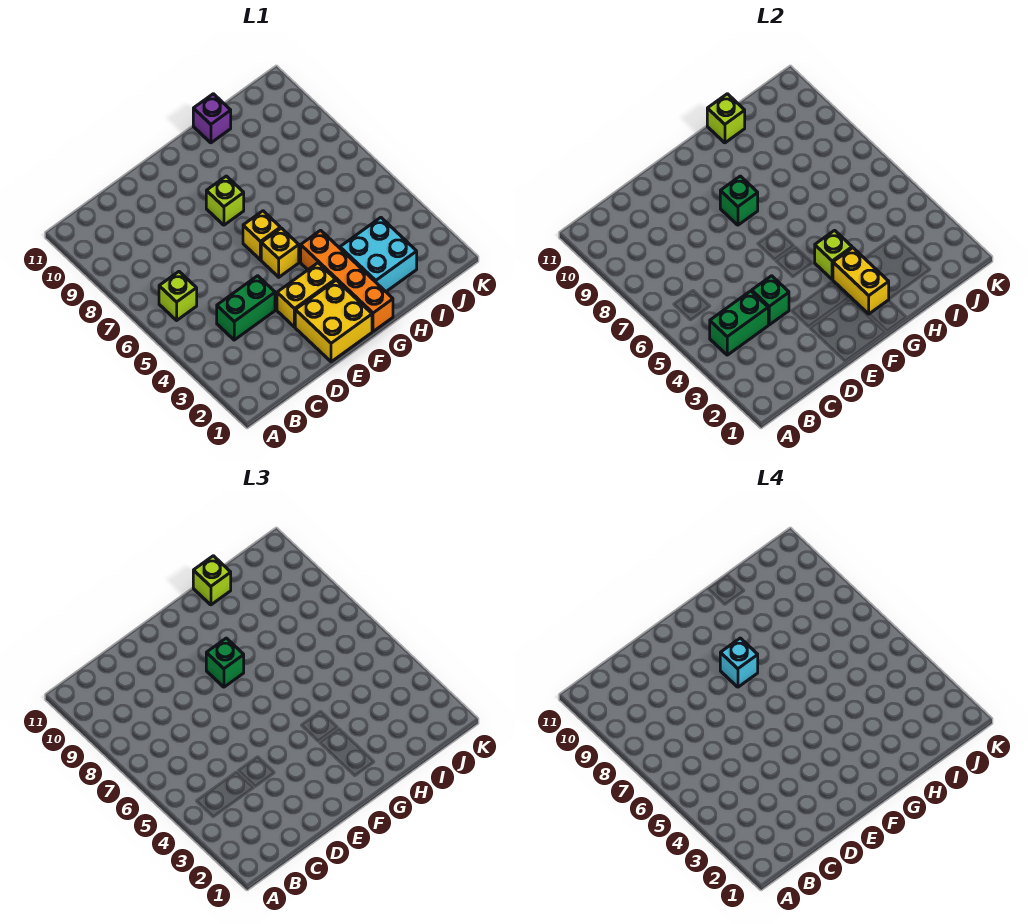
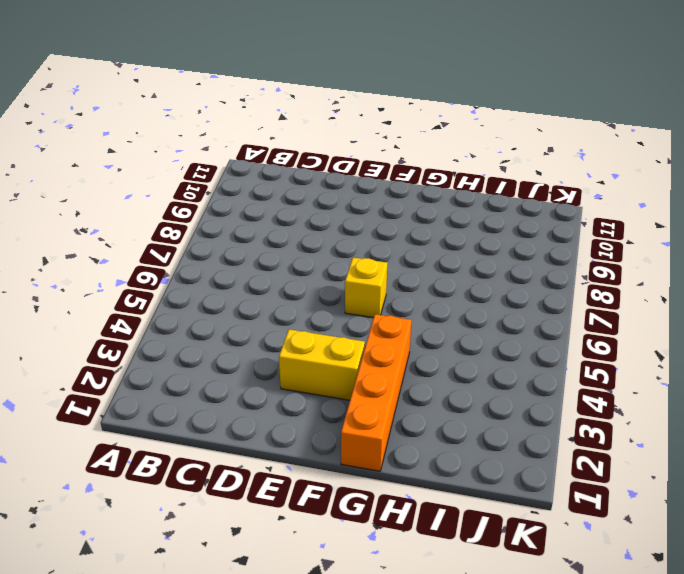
none -> lime brick B6 level 1
none -> green brick C4:D4 level 1
none -> yellow brick E1:F2 level 1

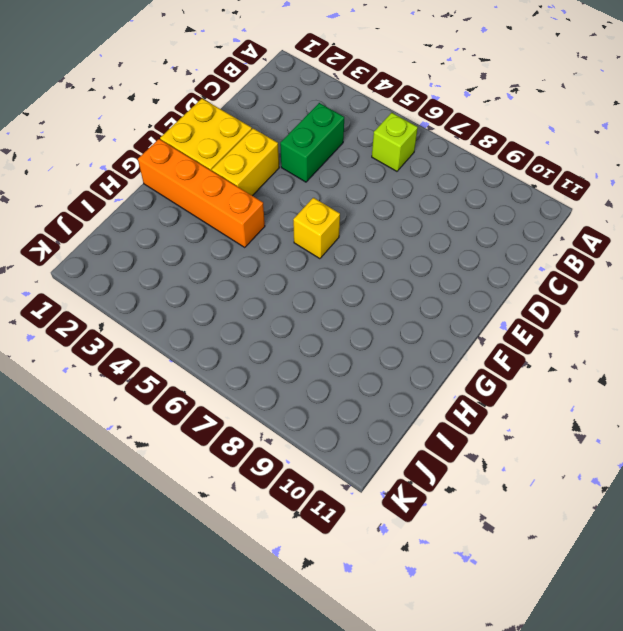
none -> yellow brick F5 level 1
none -> lime brick F8 level 1
none -> cyan brick H2:I3 level 1

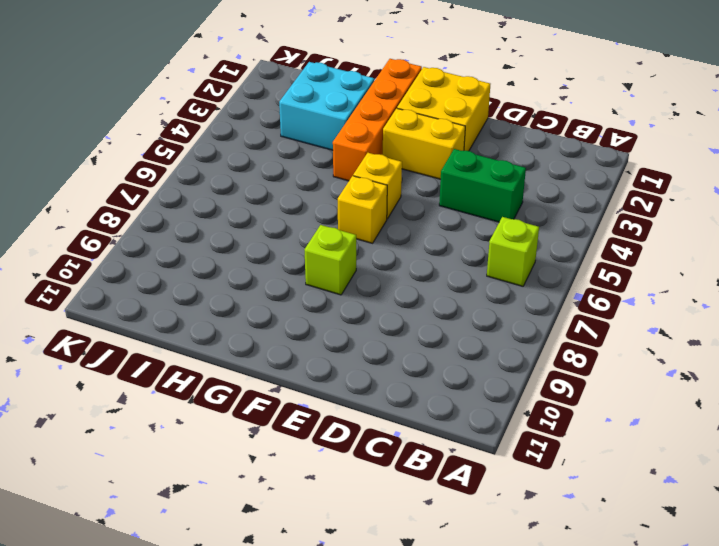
none -> purple brick H11 level 1
none -> green brick B4:C4 level 2
none -> green brick D4 level 2

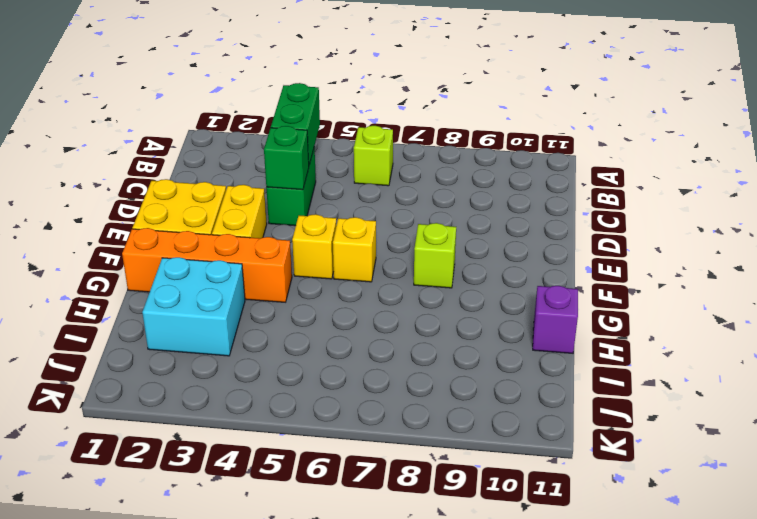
none -> green brick F8 level 2
none -> yellow brick G2:G3 level 2
none -> lime brick G4 level 2

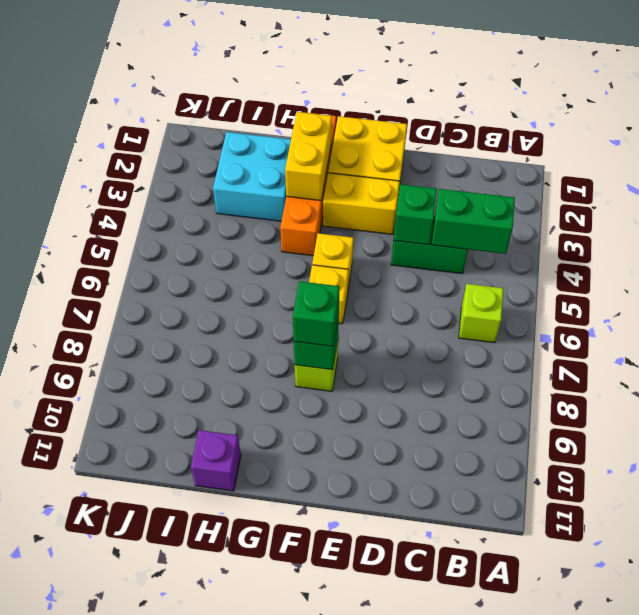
none -> lime brick G4 level 2
none -> lime brick H11 level 2
none -> lime brick H11 level 3

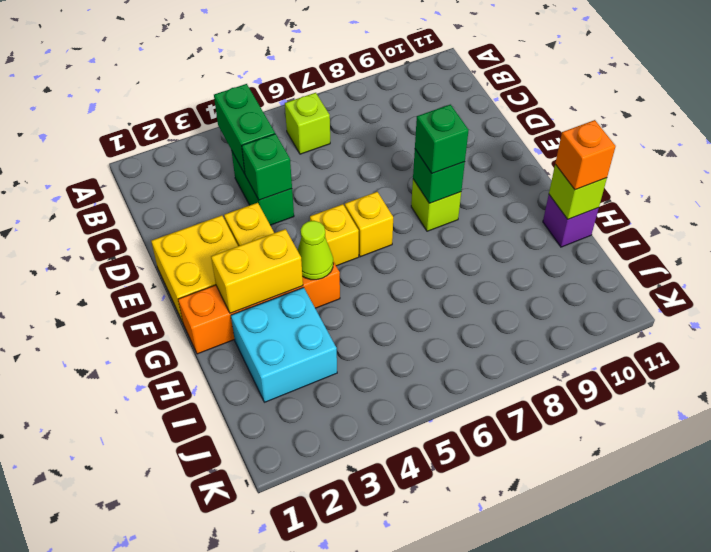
lime cone G4 level 2 -> lime brick G4 level 2
orange brick H11 level 3 -> lime brick H11 level 3
none -> cyan brick F8 level 4

